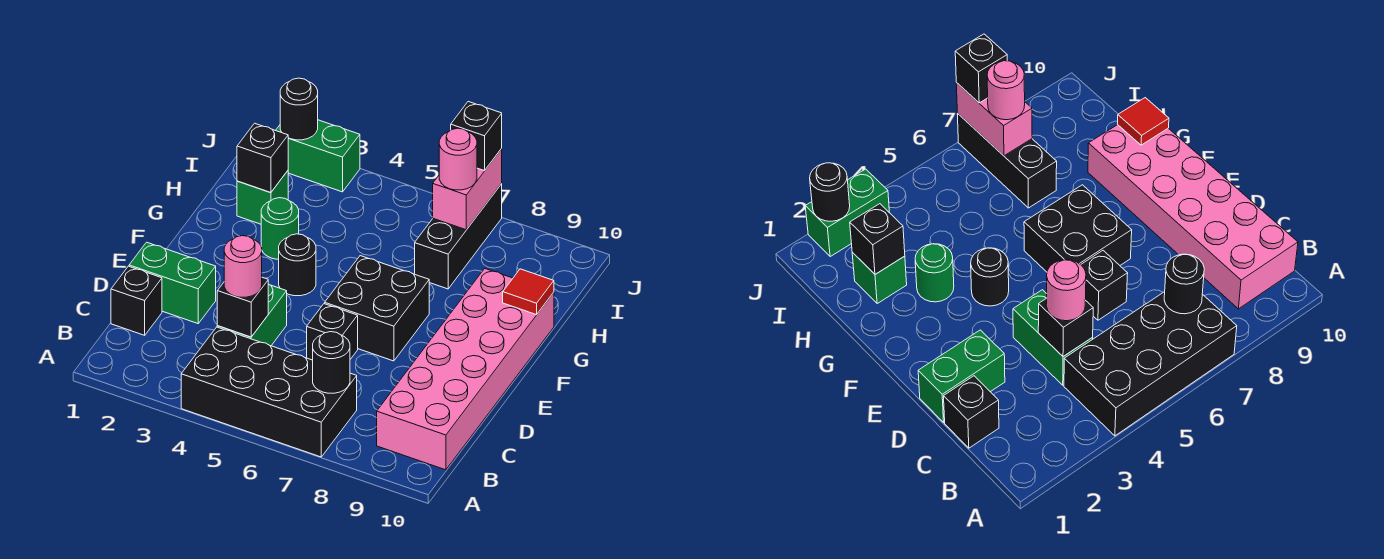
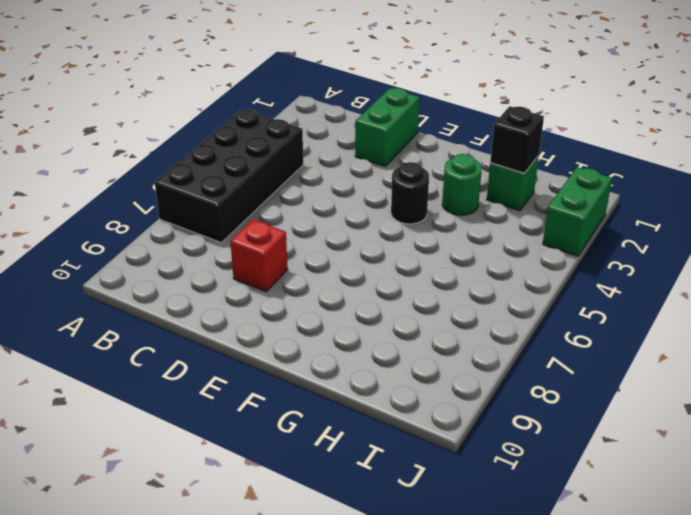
red brick D8 level 1 -> none
none -> pink brick B9:G10 level 1
none -> black brick C1 level 1
none -> green brick C4:D4 level 1

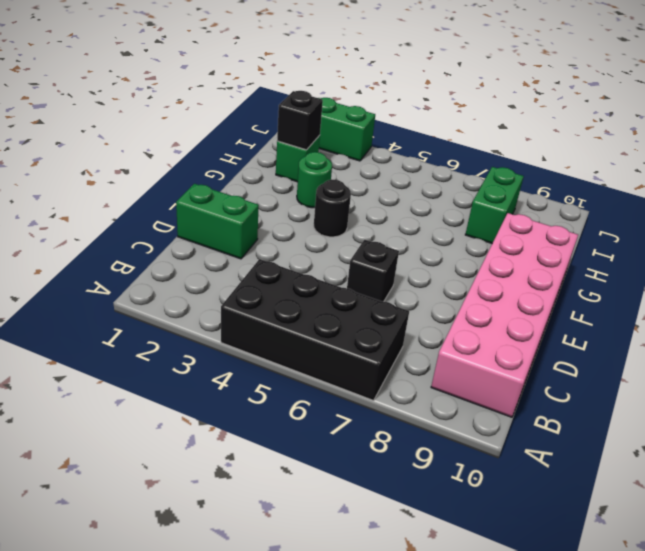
green brick H8:I8 level 1 -> green brick C4:D4 level 1
none -> black brick C1 level 1
none -> black brick E6:F7 level 1
none -> black brick H7:J7 level 1

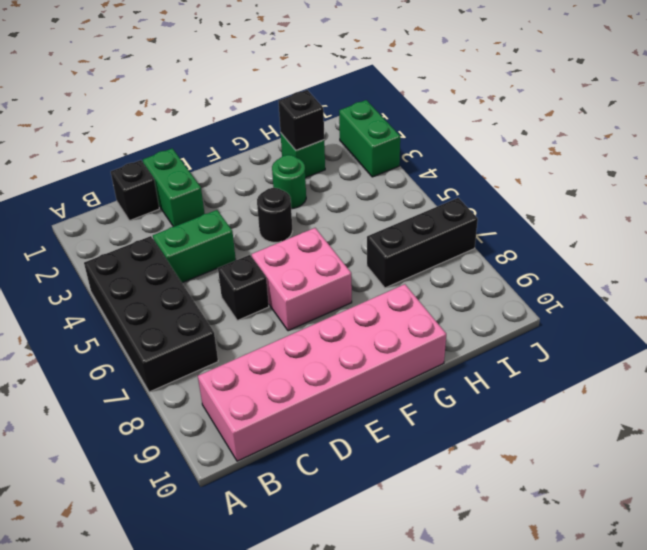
pink brick E6:F7 level 1 -> black brick E6:F7 level 1
none -> black round brick B7 level 2
none -> black brick C4 level 2
none -> red tile G10 level 2

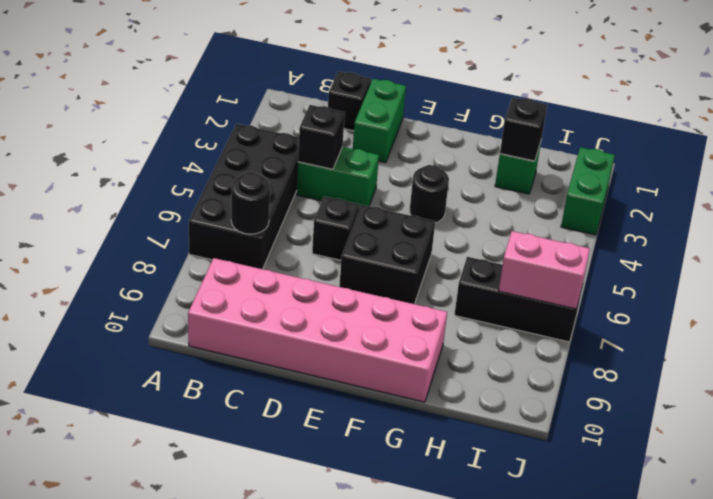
none -> green round brick G3 level 1
none -> red tile G10 level 2
none -> black round brick J2 level 2

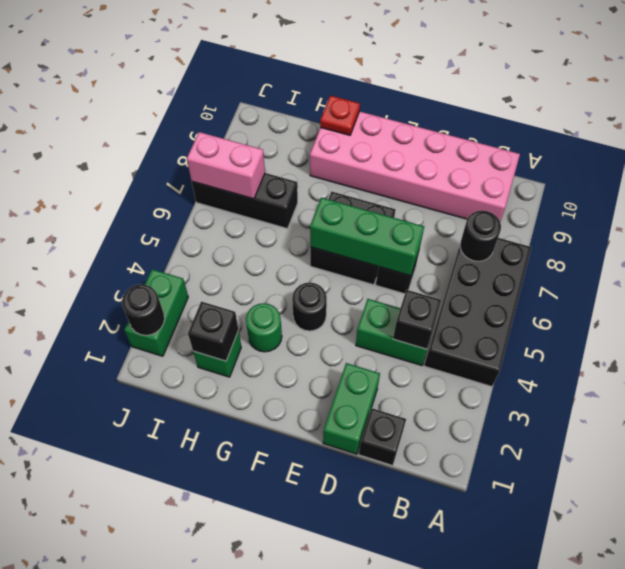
green brick D6:F6 level 2 -> none
red plate G10 level 2 -> red tile G10 level 2
none -> pink round brick C4 level 3
none -> pink round brick I7 level 3
none -> black brick J7 level 3

